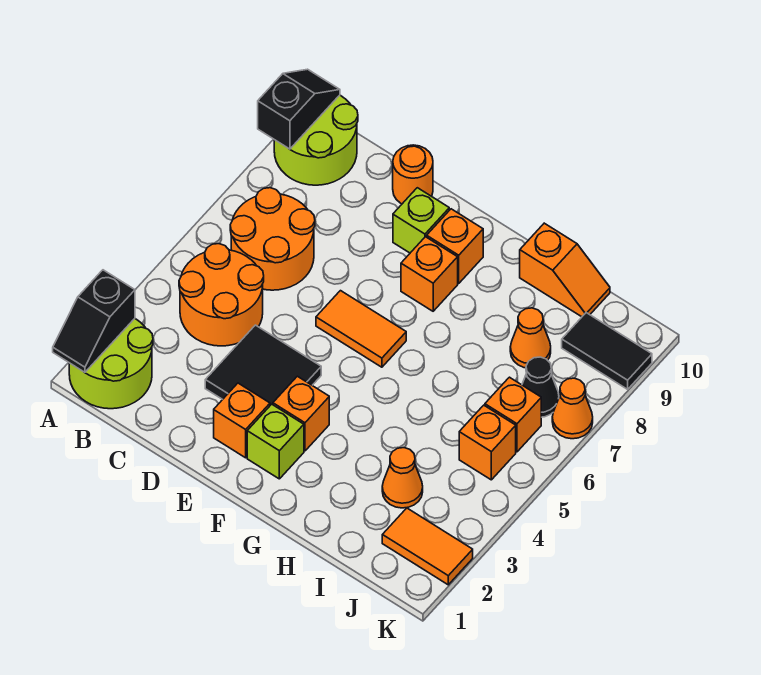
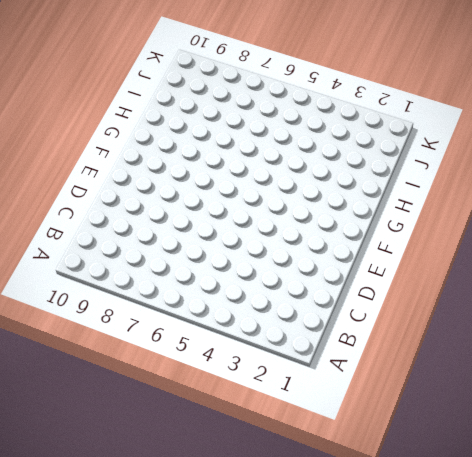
none -> lime round brick A1:B2 level 1
none -> lime round brick A9:B10 level 1
none -> orange round brick B4:C5 level 1

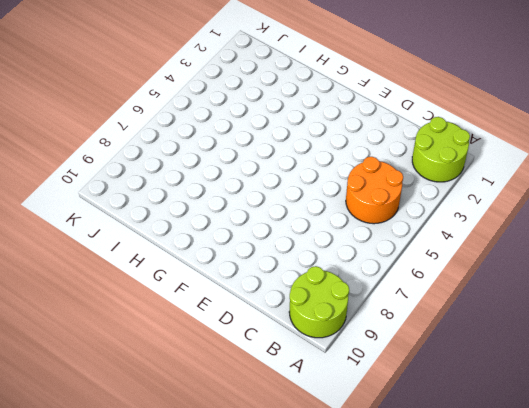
none -> orange round brick B6:C7 level 1
none -> black tile D3:E4 level 1
none -> orange round brick D10 level 1

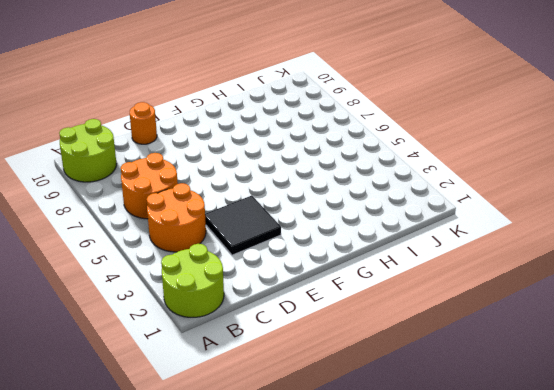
none -> orange brick E2 level 1
none -> orange tile E6:F6 level 1
none -> lime brick E9 level 1

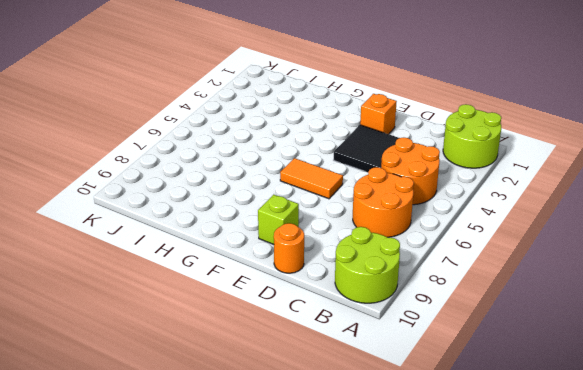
none -> lime brick F2 level 1
none -> orange brick F3 level 1
none -> orange brick F8 level 1

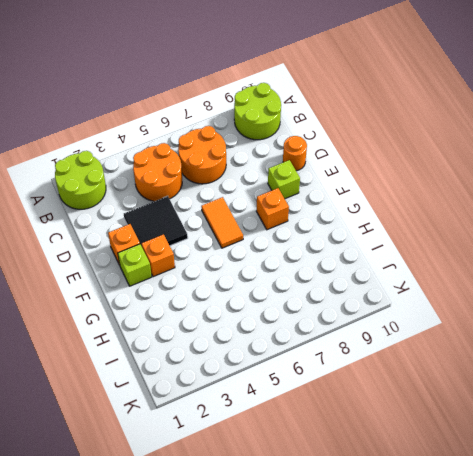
none -> orange brick F9 level 1
none -> orange slope H10:I10 level 1 top H
none -> orange cone I3 level 1

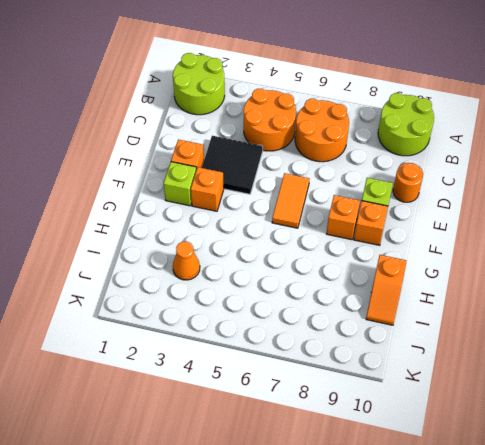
none -> orange cone I8 level 1
none -> orange tile J2:K2 level 1
none -> orange brick J5 level 1

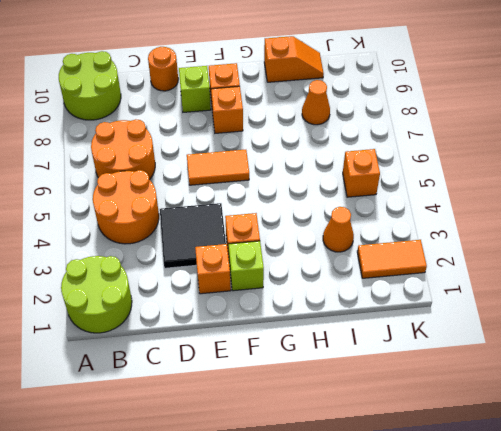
none -> orange brick J6 level 1
none -> black cone J7 level 1
none -> black tile J9:K9 level 1

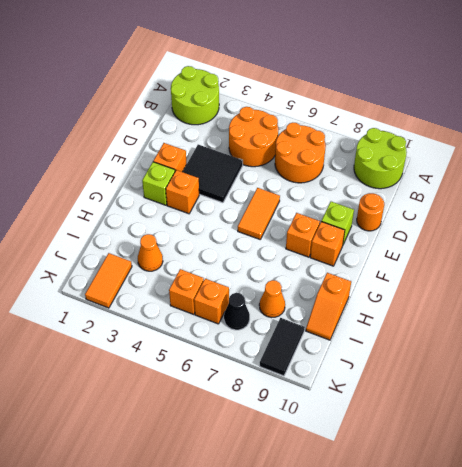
none -> orange cone K7 level 1
none -> black slope A1:A2 level 2 top 2
none -> black slope A9:A10 level 2 top 9

